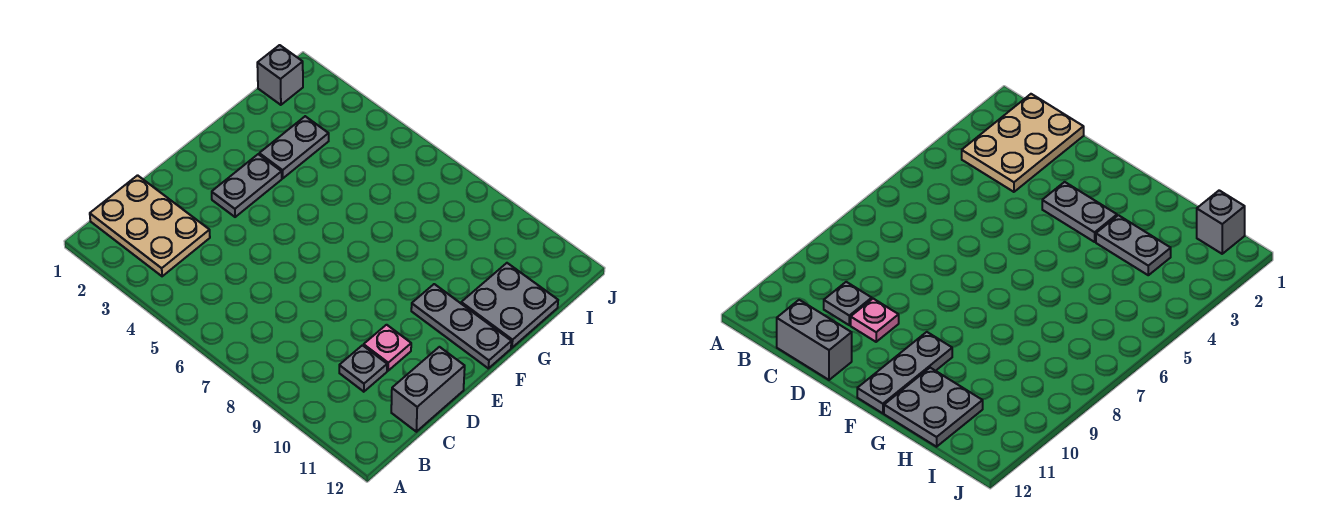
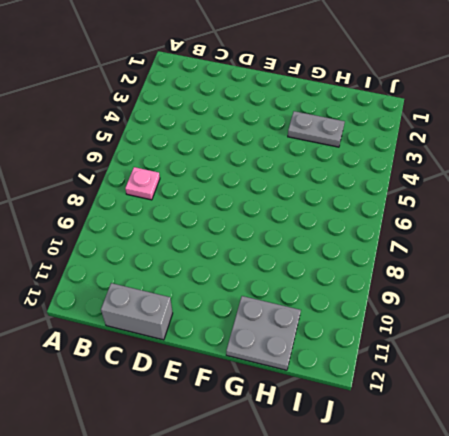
pink plate B7 level 1 -> pink plate D10 level 1
none -> tan plate B1:C3 level 1
none -> grey plate C10 level 1

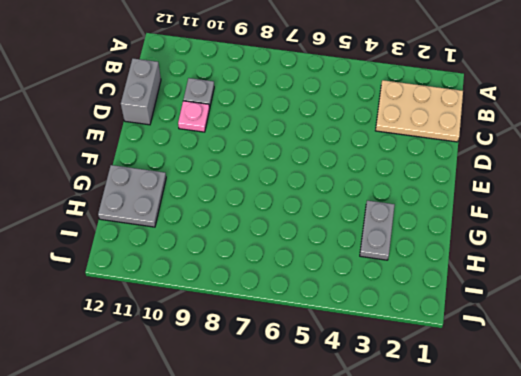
none -> grey plate E3:F3 level 1
none -> grey plate F10:F12 level 1

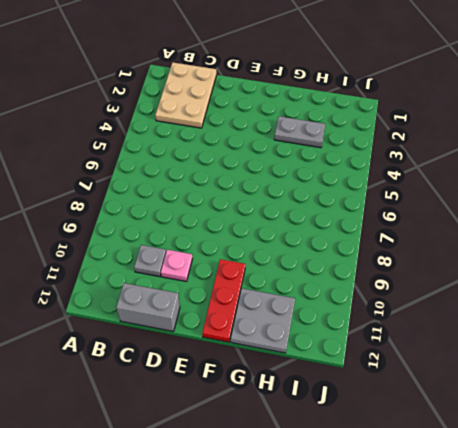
red plate F10:F12 level 1 -> grey plate F10:F12 level 1
none -> grey plate E3:F3 level 1
none -> grey brick I1 level 1

